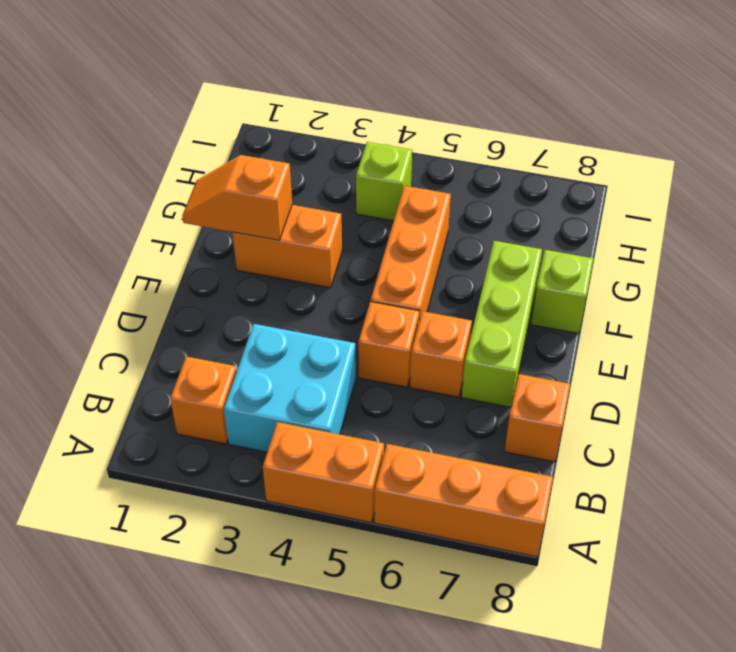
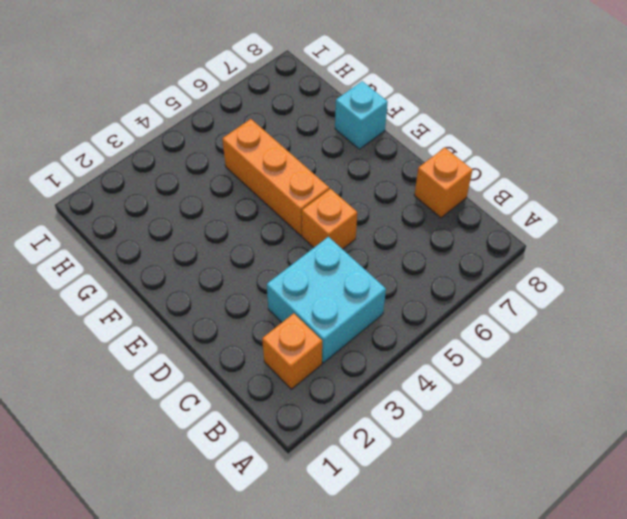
cyan brick F8 level 1 -> lime brick F8 level 1
none -> orange brick A4:A5 level 1
none -> orange brick A6:A8 level 1
none -> orange brick D6 level 1

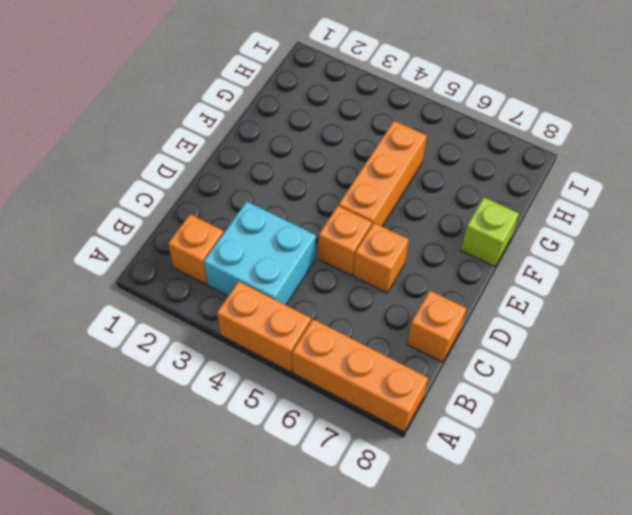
none -> lime brick D7:F7 level 1
none -> orange brick F2:F3 level 1
none -> lime brick H4 level 1

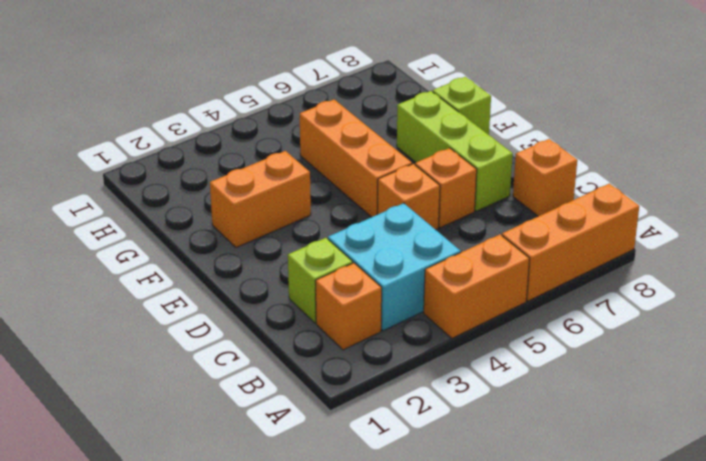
lime brick C2 level 1 -> lime brick H4 level 1
none -> orange slope F1:F2 level 2 top 2

